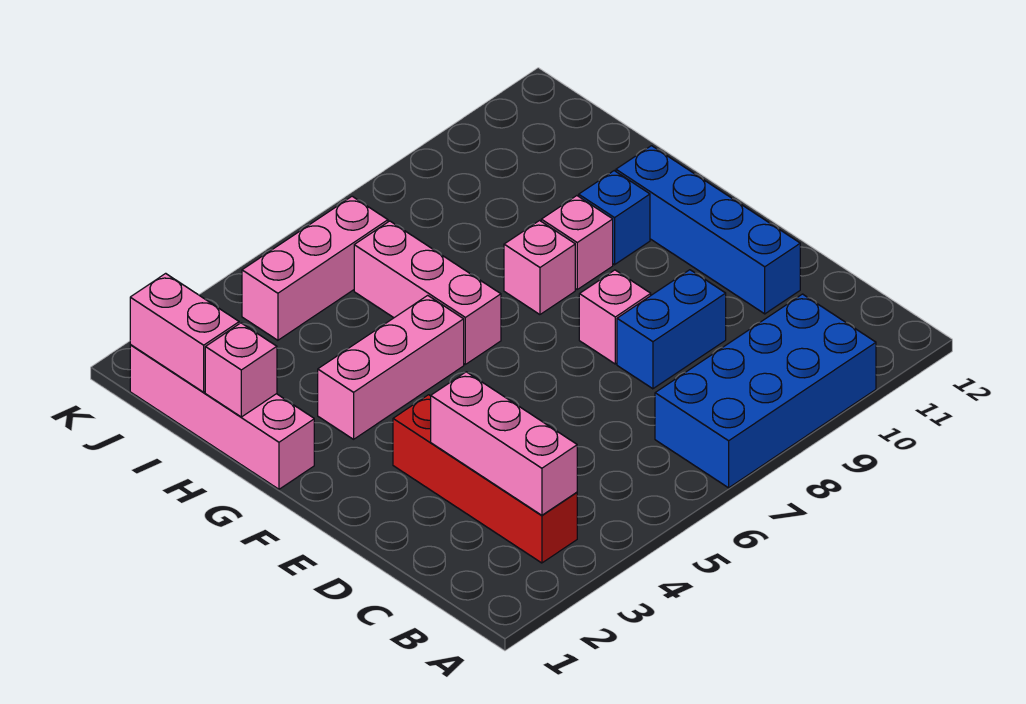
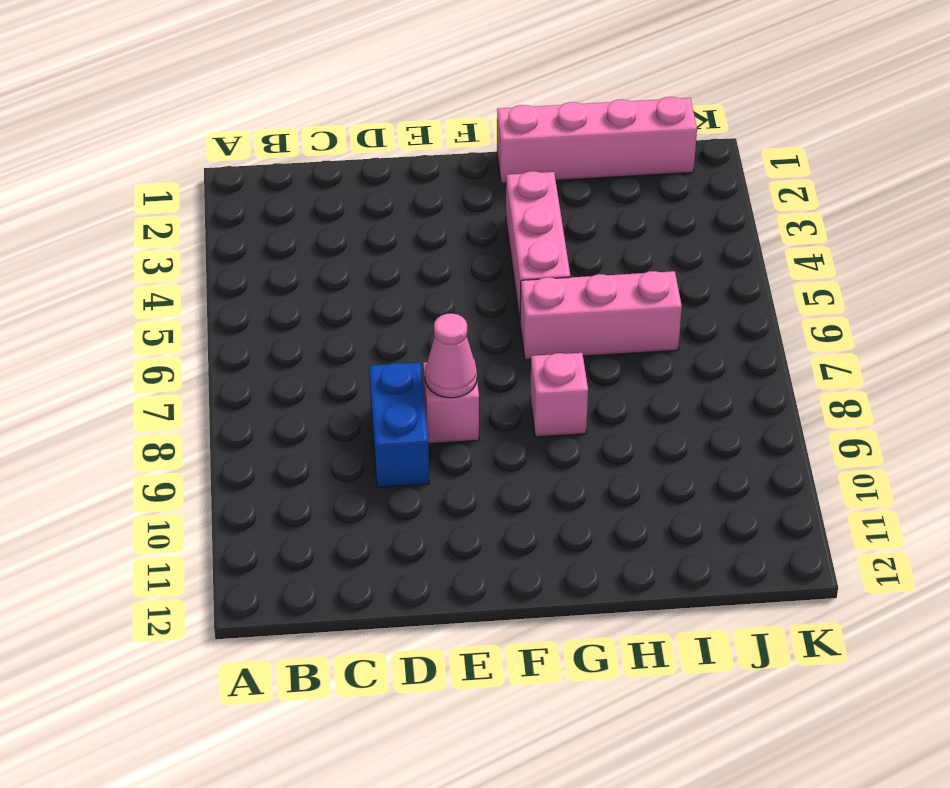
pink cone E8 level 2 -> none
none -> blue brick A7:B10 level 1
none -> red brick B3:E3 level 1
none -> blue brick D11:G11 level 1

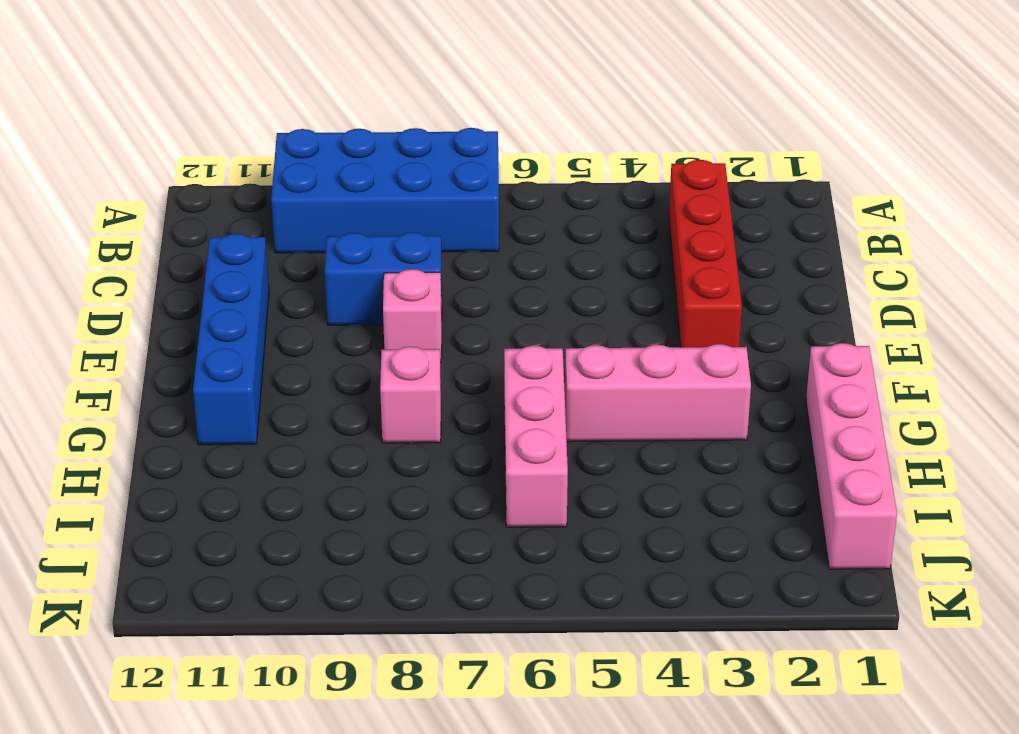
none -> pink brick G9 level 1
none -> blue brick G10 level 1
none -> pink brick J4:J6 level 1

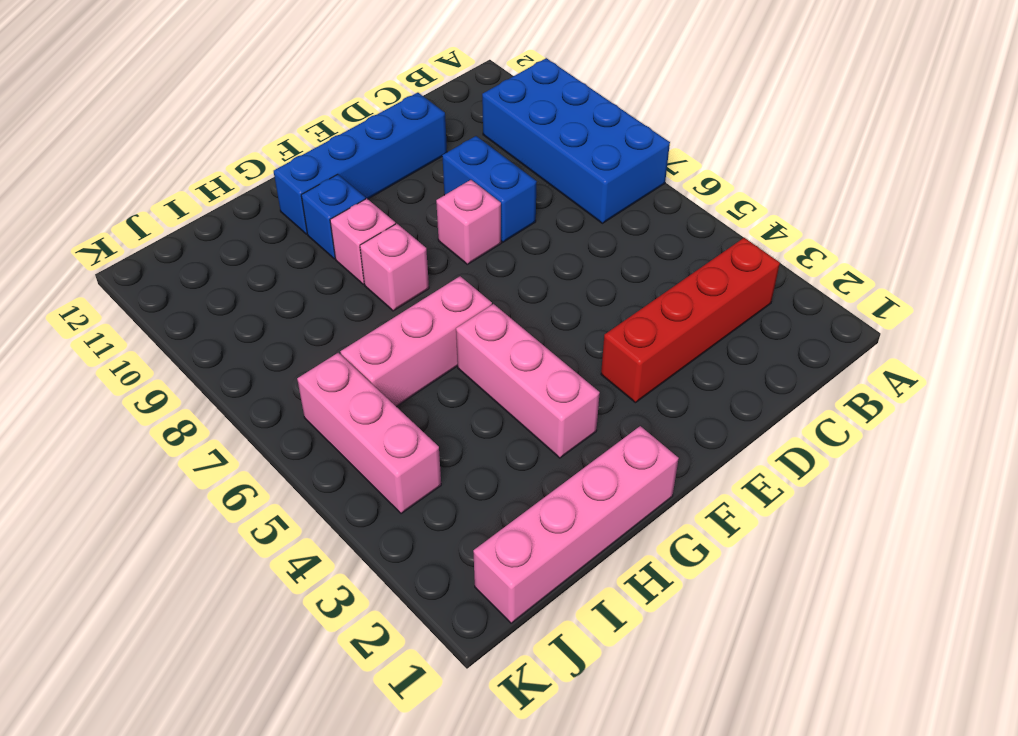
none -> pink brick B3:D3 level 2
none -> pink brick H1 level 2
none -> pink brick I1:J1 level 2

